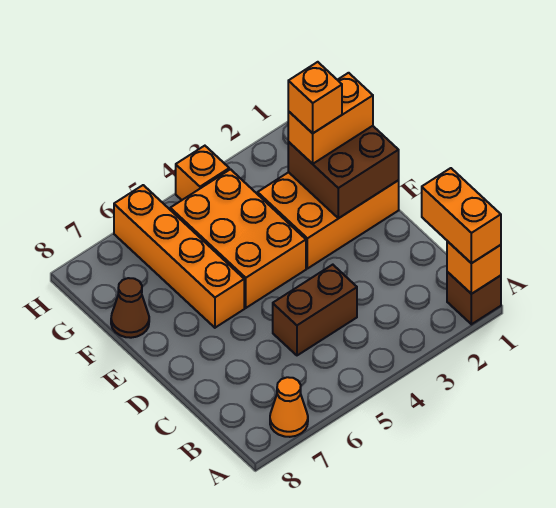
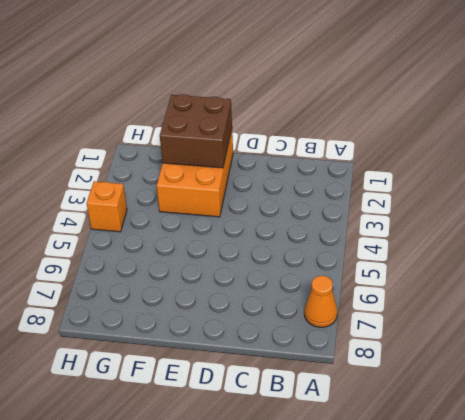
none -> brown brick A1 level 1
none -> brown brick C4:C5 level 1
none -> orange brick E4:G5 level 1

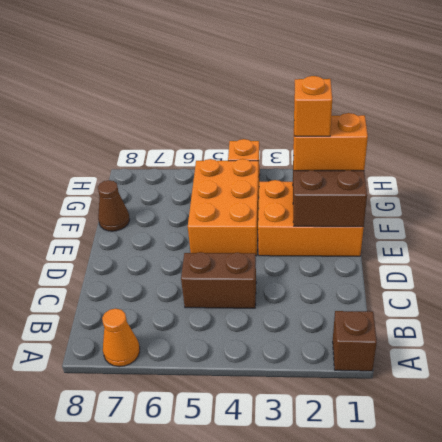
none -> orange brick E6:H6 level 1
none -> orange brick A1 level 2
none -> orange brick A1:B1 level 3

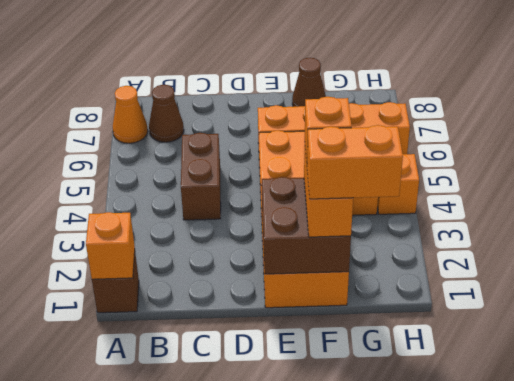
brown cone B7 level 1 -> none
orange brick F1:G1 level 4 -> orange brick A1:B1 level 3

